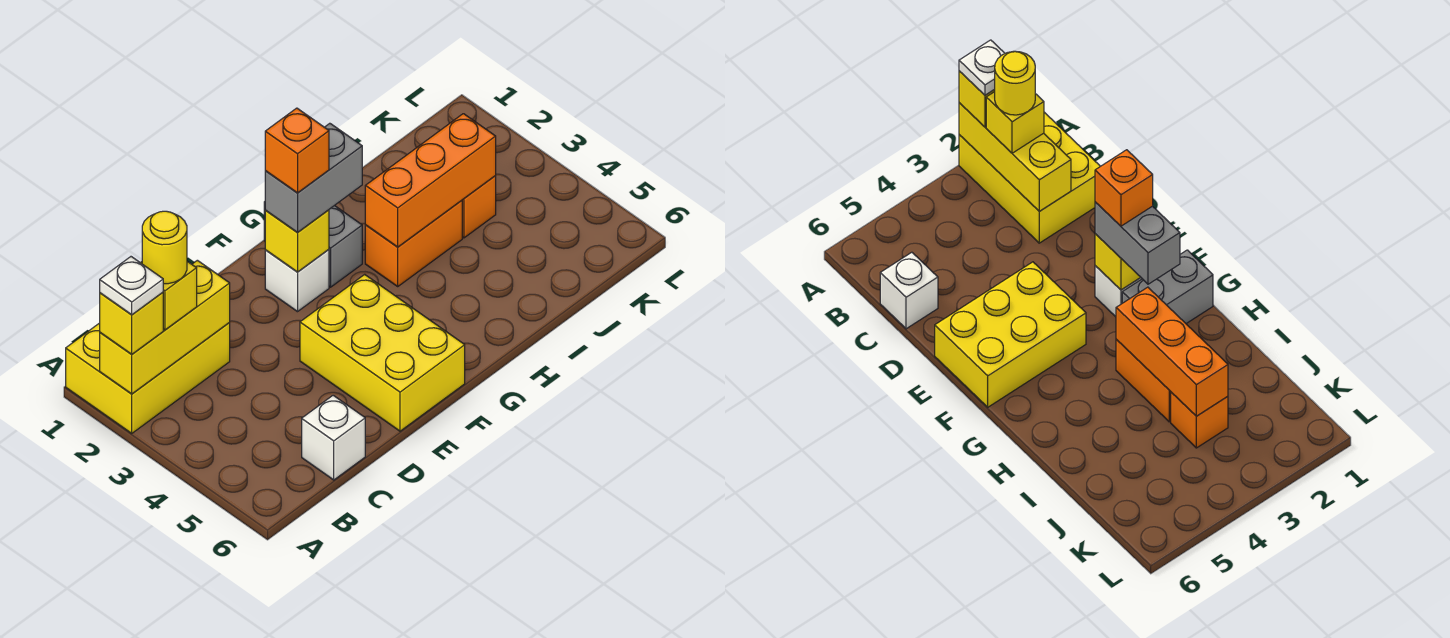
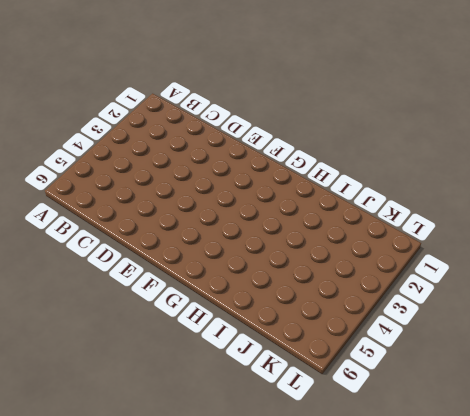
none -> yellow brick A1:C2 level 1
none -> white brick C6 level 1
none -> yellow brick E4:F6 level 1

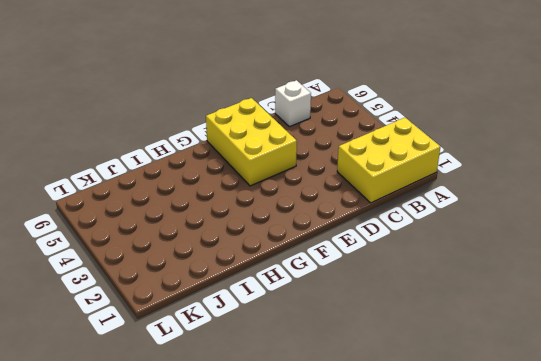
none -> white brick F2 level 1
none -> grey brick G1:G2 level 1
none -> orange brick H3:I3 level 1

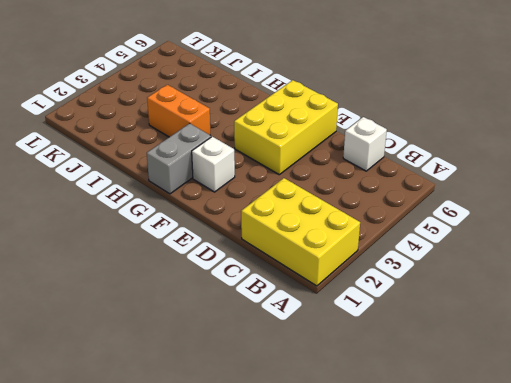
none -> orange brick J3 level 1
none -> yellow brick A2:C2 level 2
none -> yellow brick F2 level 2

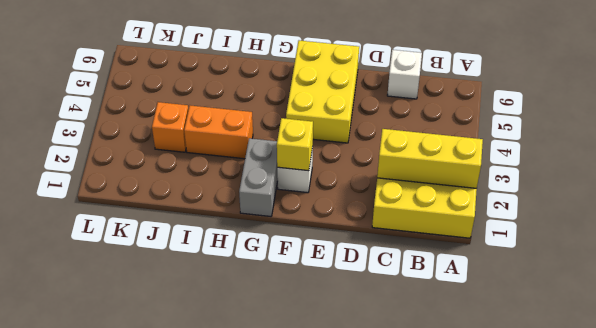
none -> orange brick H3:J3 level 2
none -> yellow brick A2 level 3
none -> yellow brick B2 level 3

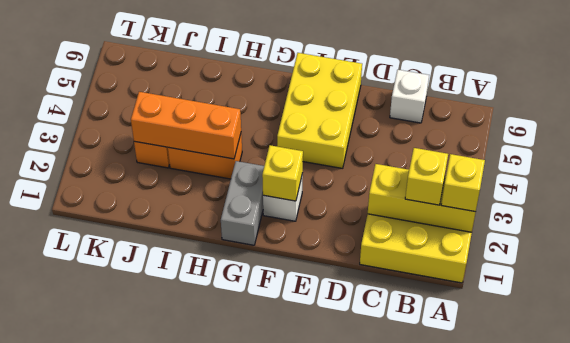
none -> grey brick F2:G2 level 3
none -> white plate A2 level 4
none -> yellow round brick B2 level 4

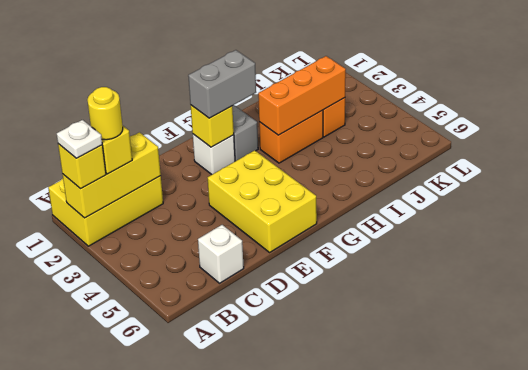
none -> orange brick F2 level 4

